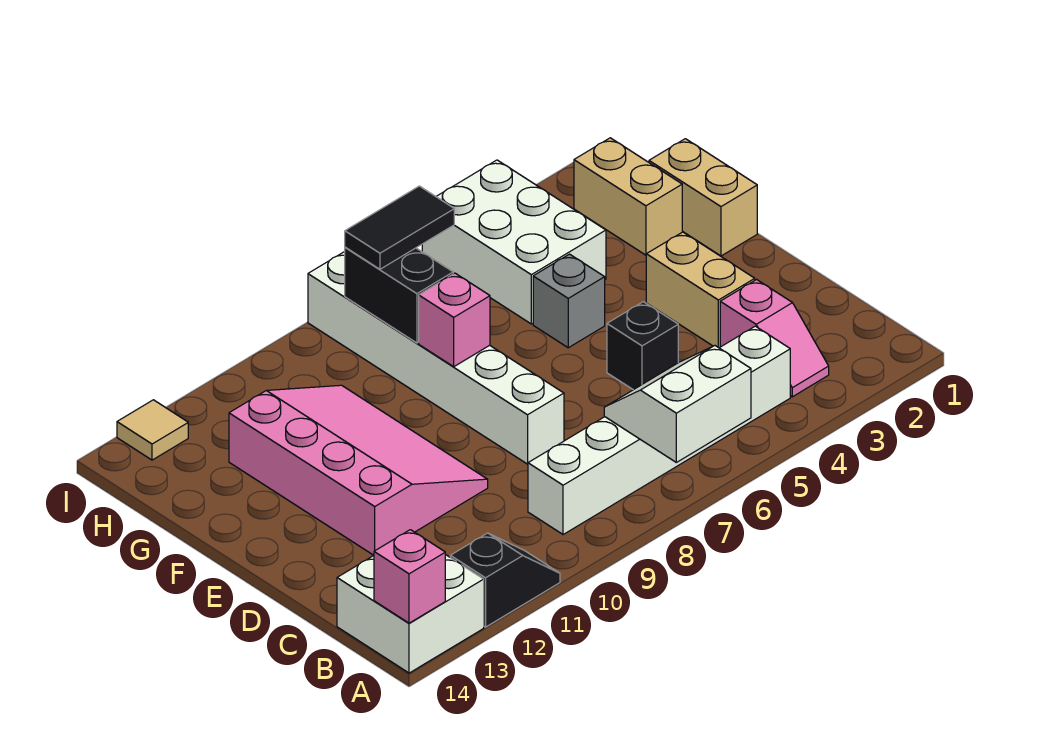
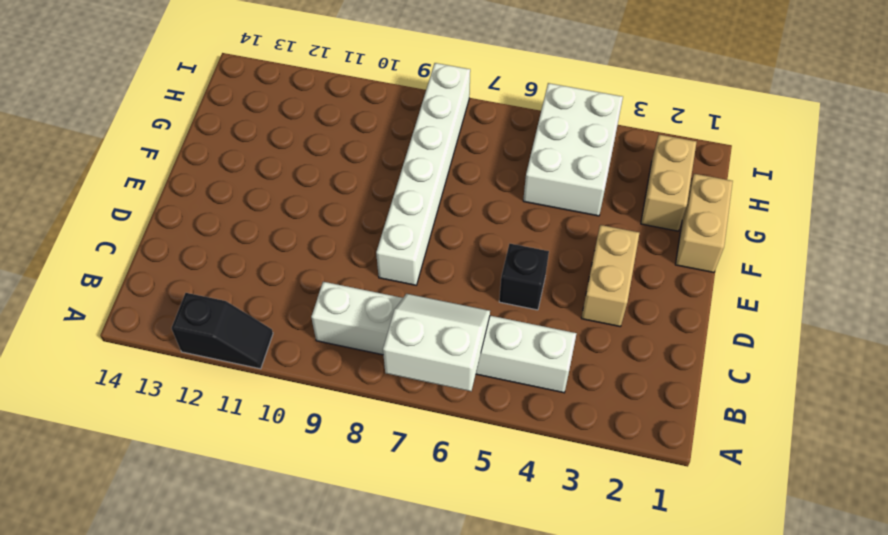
none -> white brick A13:B14 level 1
none -> pink slope B3:C3 level 1 top C
none -> pink slope D10:G12 level 1 top 12

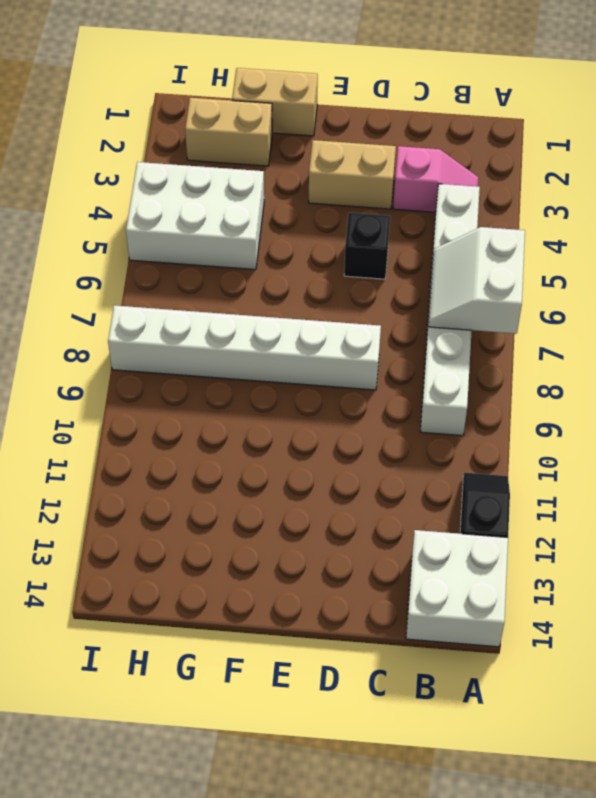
none -> pink slope D10:G12 level 1 top 12
none -> grey brick F5 level 1
none -> tan tile I13 level 1

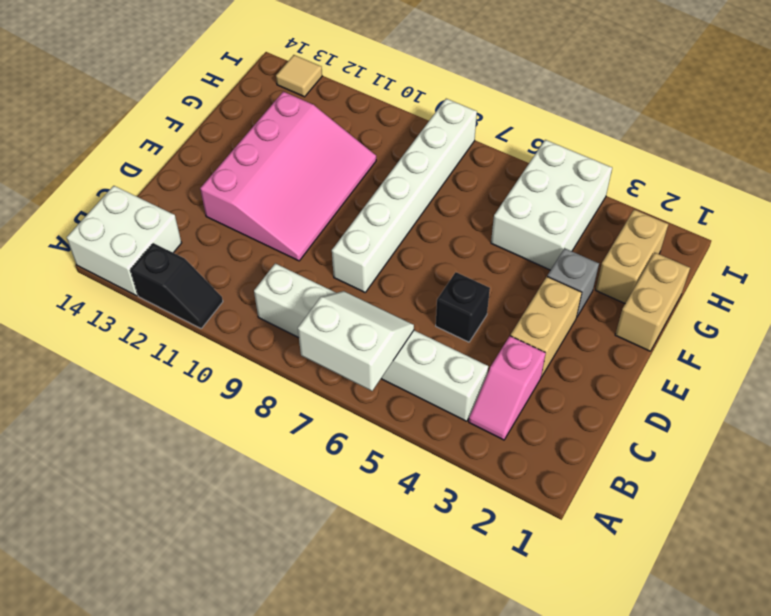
grey brick F3 level 1 -> grey brick F5 level 1
none -> pink brick A14 level 2
none -> pink brick F8 level 2
none -> black brick G8:H8 level 2

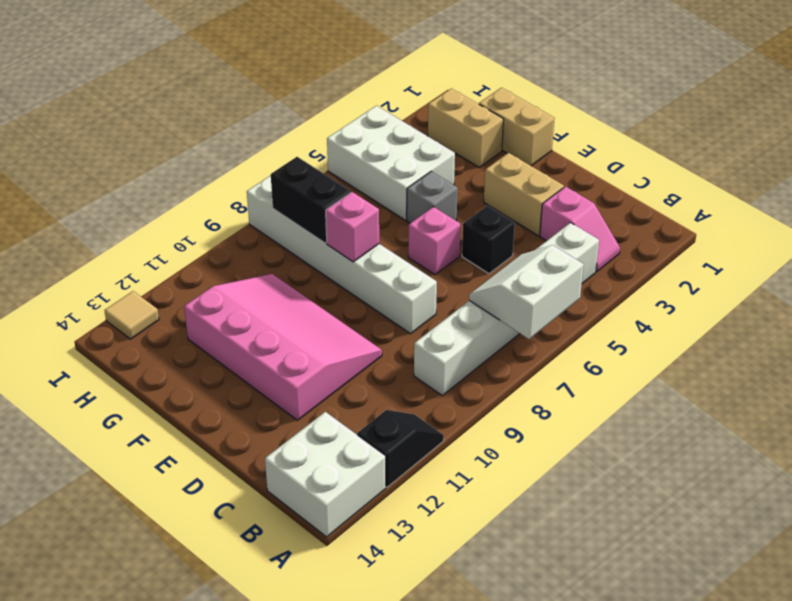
pink brick E6 level 1 -> pink brick A14 level 2
none -> black tile H7:H8 level 3

